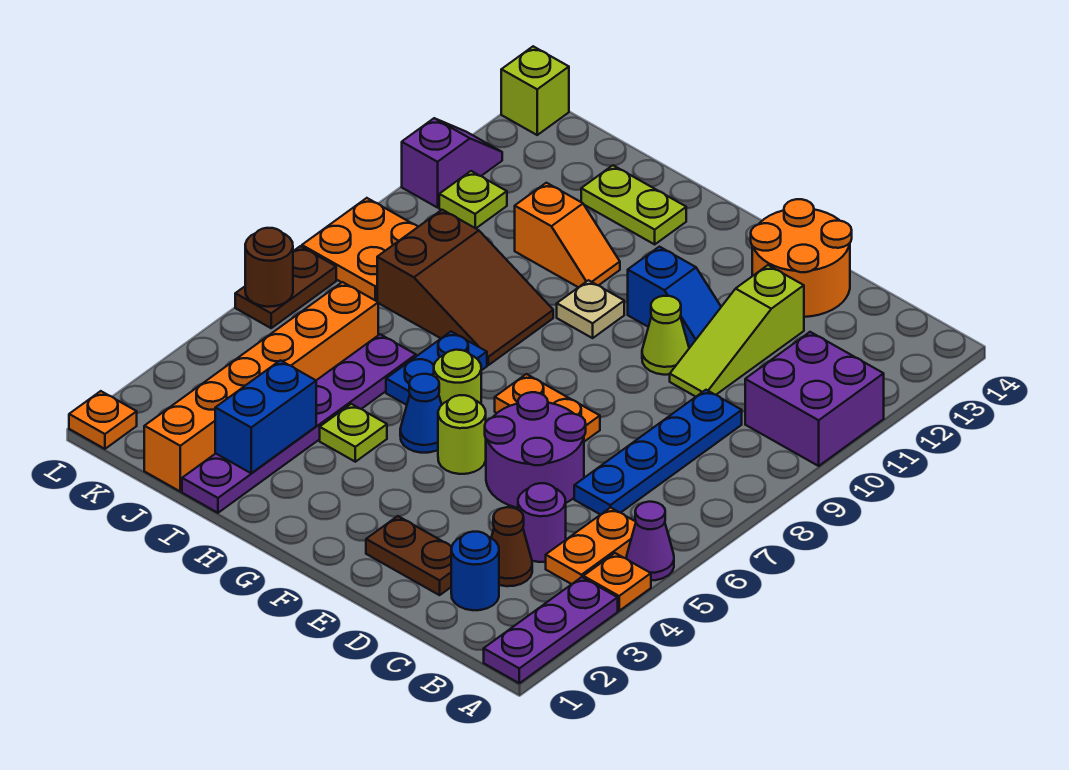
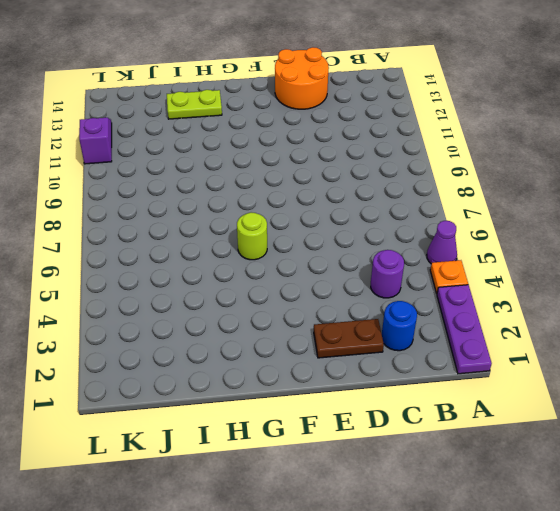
none -> purple brick A10:B11 level 1
none -> orange plate B4:B5 level 1
none -> brown cone C3 level 1
none -> blue plate C6:C9 level 1

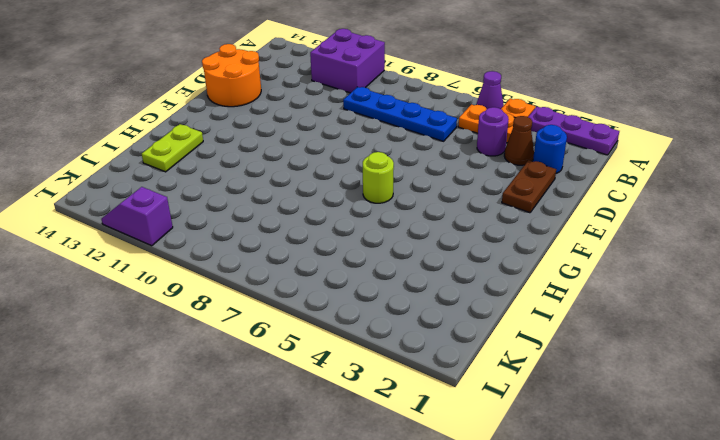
none -> purple round brick D5:E6 level 1
none -> lime slope D10:D12 level 1 top 12
none -> orange plate E7:F7 level 1
none -> lime cone E10 level 1

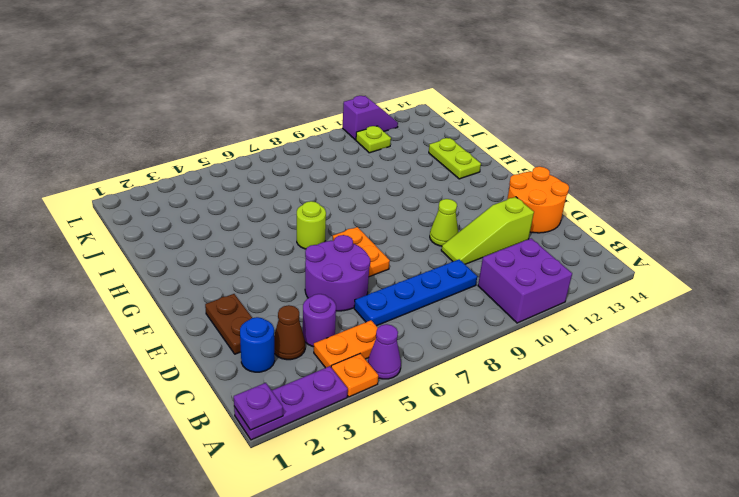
purple plate A1 level 2 -> none
none -> blue slope E11:F11 level 1 top F
none -> lime round brick F5 level 1
none -> blue cone G5 level 1
none -> tan plate G10 level 1

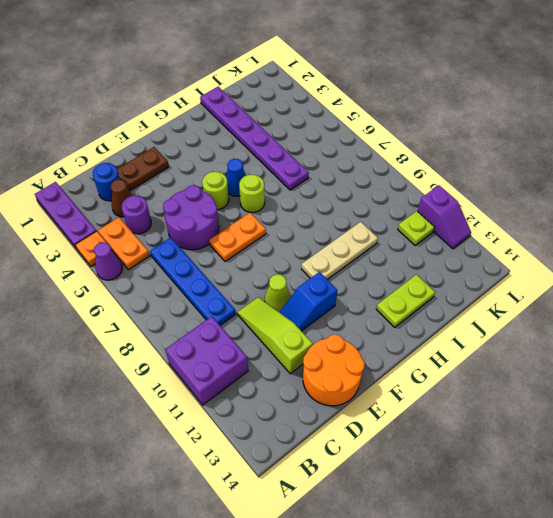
tan plate G10:I10 level 1 -> tan plate G10 level 1
none -> lime plate H4 level 1
none -> blue plate H6:H7 level 1
none -> brown slope H8:J9 level 1 top J
none -> orange slope H11:I11 level 1 top I

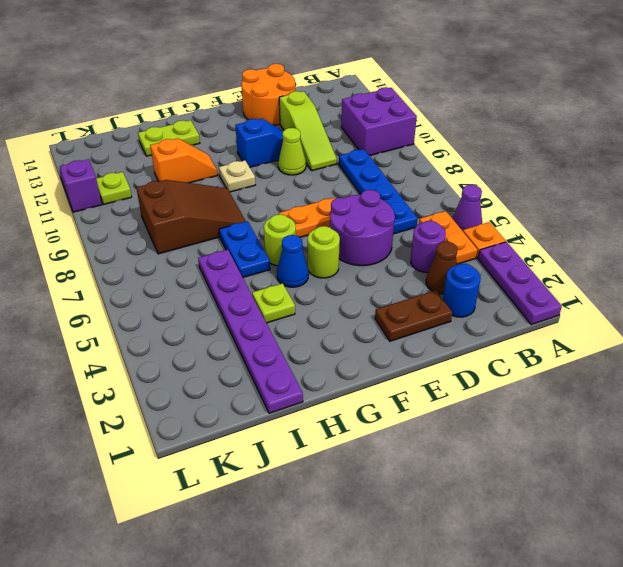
none -> orange brick J1:J6 level 1
none -> orange plate K8:L9 level 1
none -> orange plate L1 level 1
none -> brown plate L6:L7 level 1

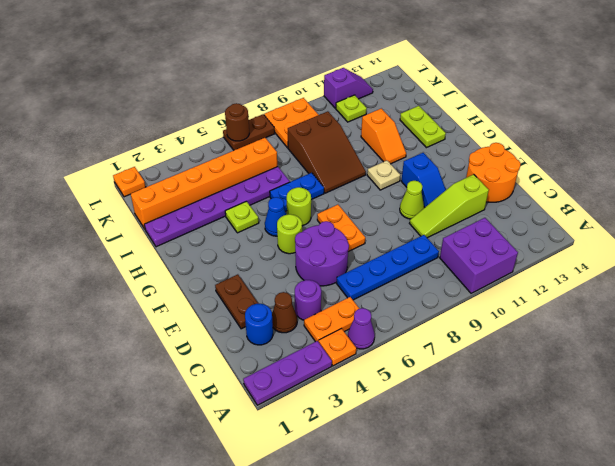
none -> lime brick L14 level 1
none -> blue brick I2:I3 level 2

